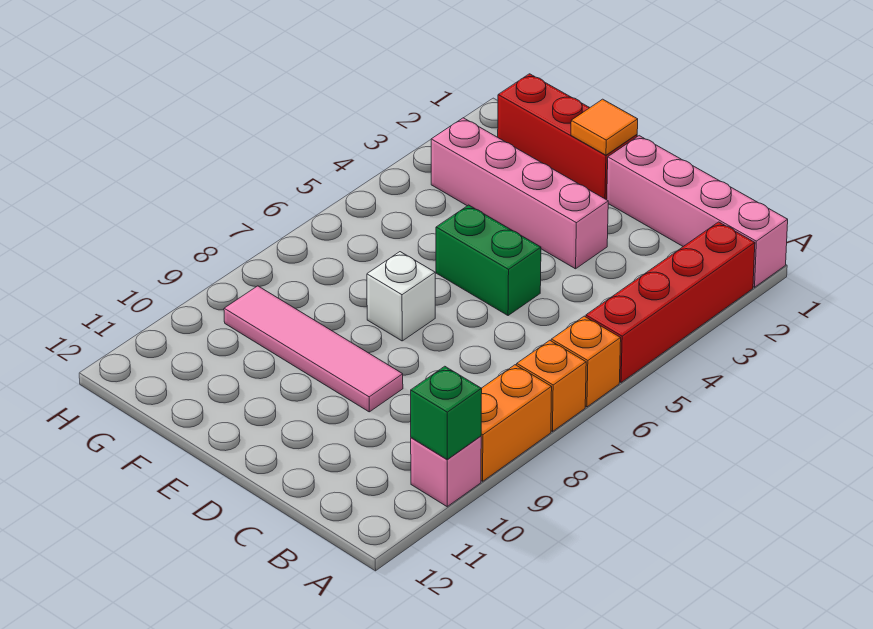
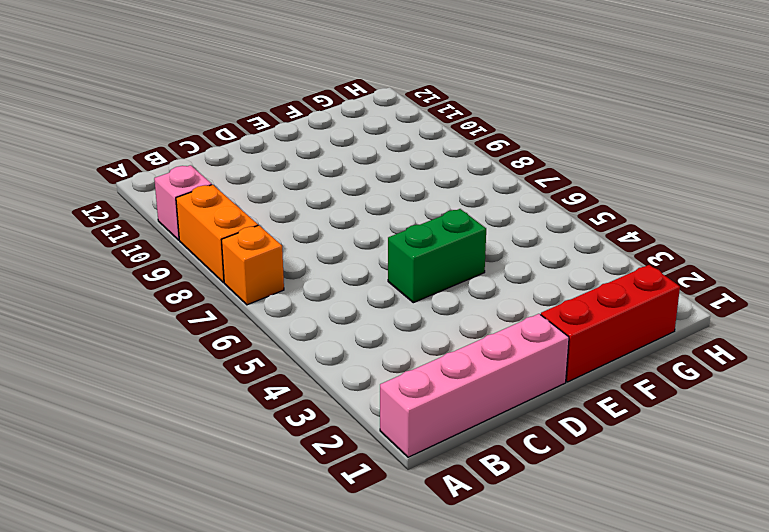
none -> red brick A2:A5 level 1
none -> orange brick A6 level 1
none -> pink brick D3:G3 level 1

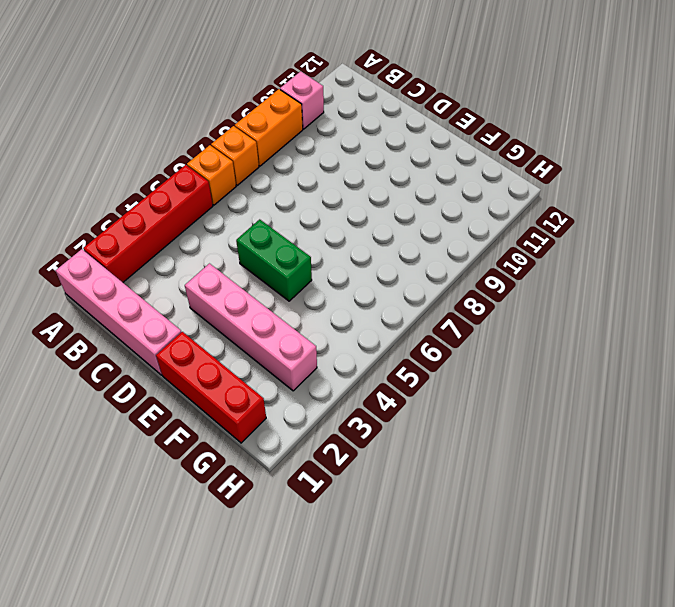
none -> pink tile D9:G9 level 1
none -> white brick E7 level 1
none -> green brick A10 level 2

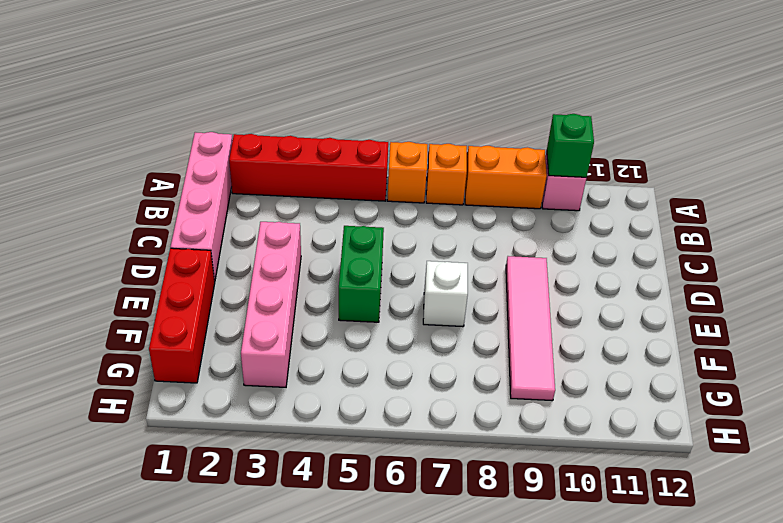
none -> orange tile E1 level 2

